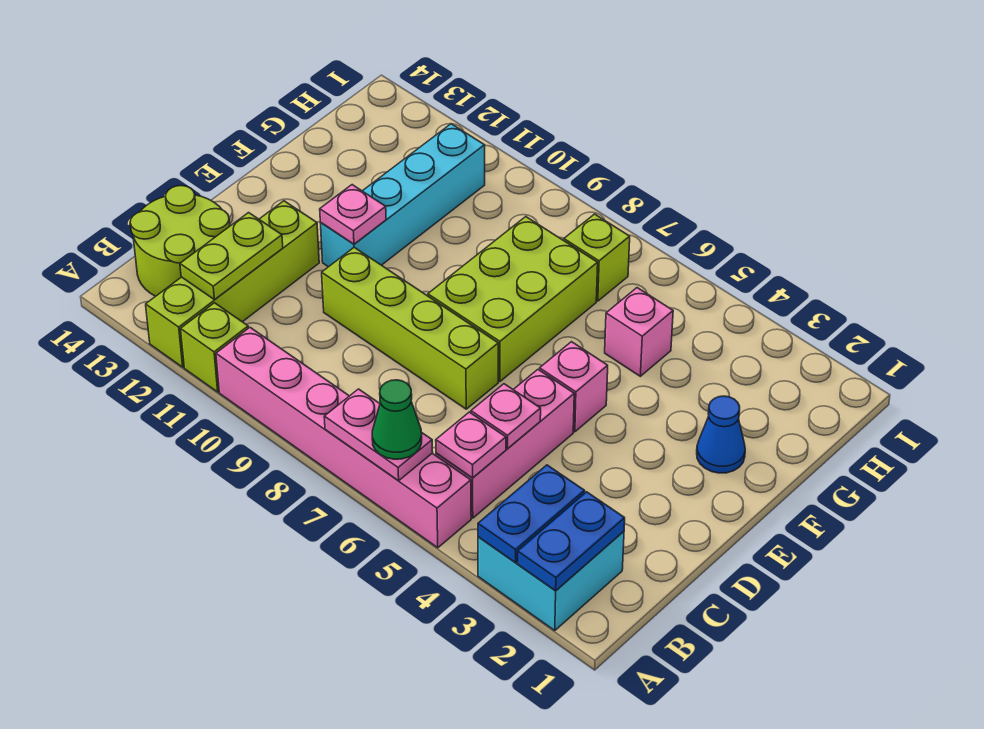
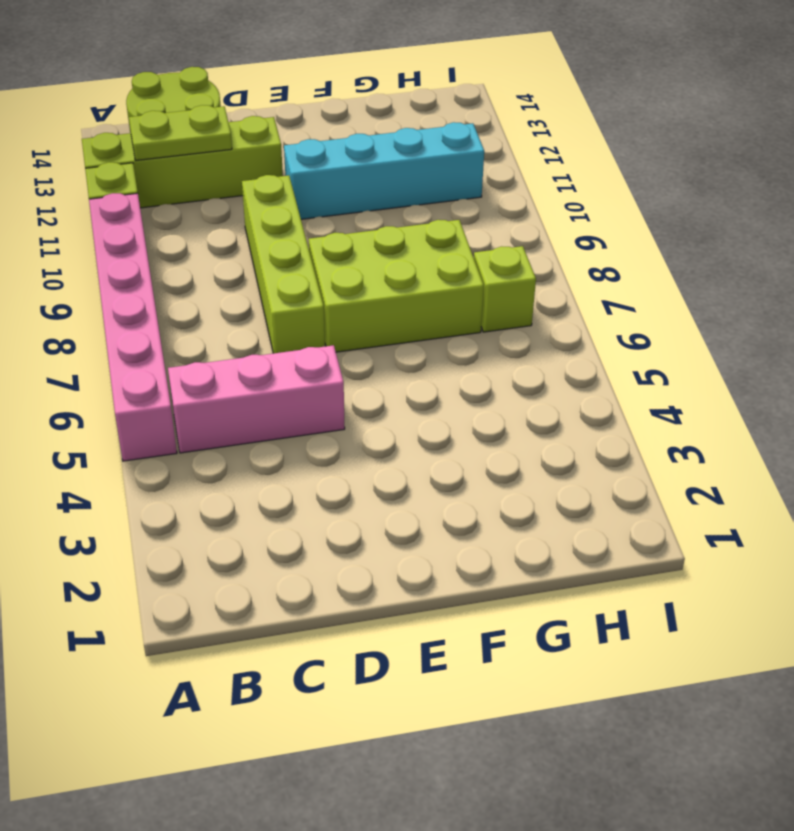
none -> cyan brick A2:B3 level 1
none -> pink brick E5 level 1
none -> blue cone F2 level 1

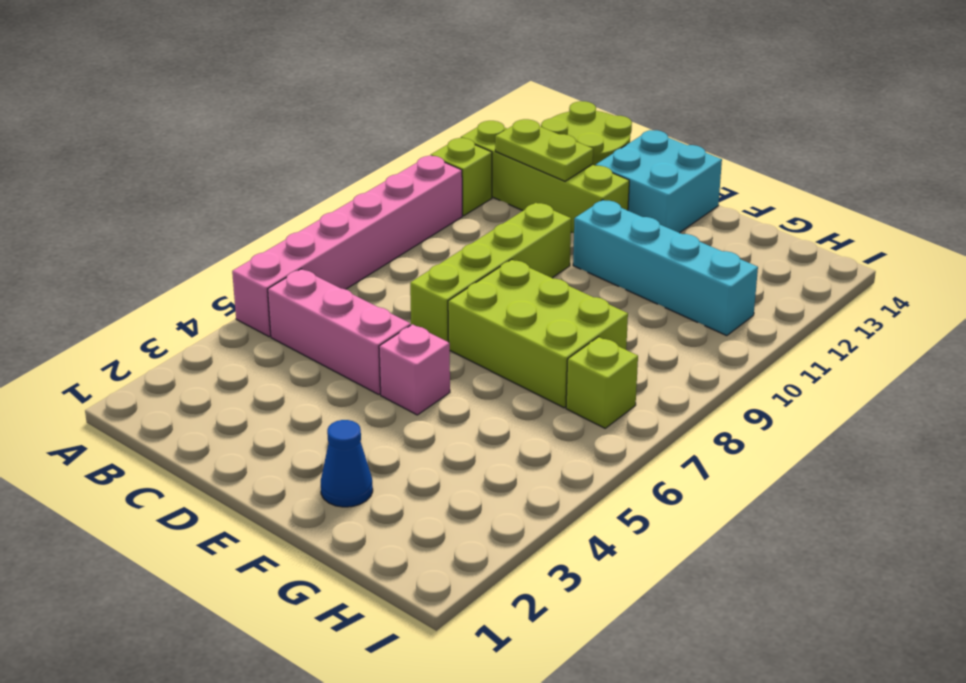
cyan brick D13:E14 level 1 -> cyan brick A2:B3 level 1
none -> pink brick G5 level 1
none -> blue plate A2:B2 level 2
none -> blue plate A3:B3 level 2

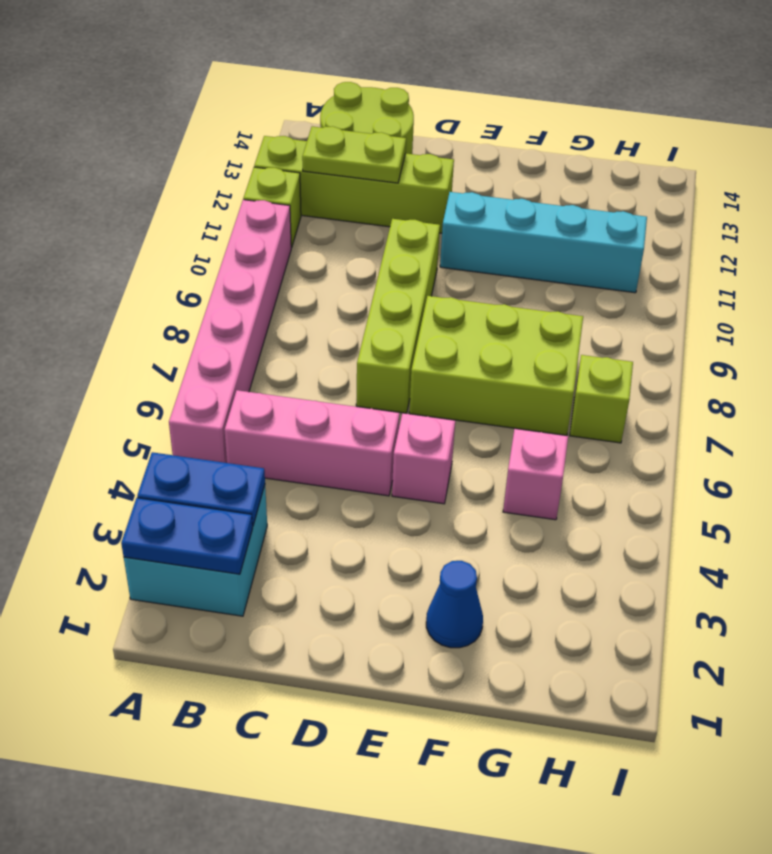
none -> pink plate A6:A7 level 2
none -> pink plate B5 level 2
none -> pink plate C5 level 2

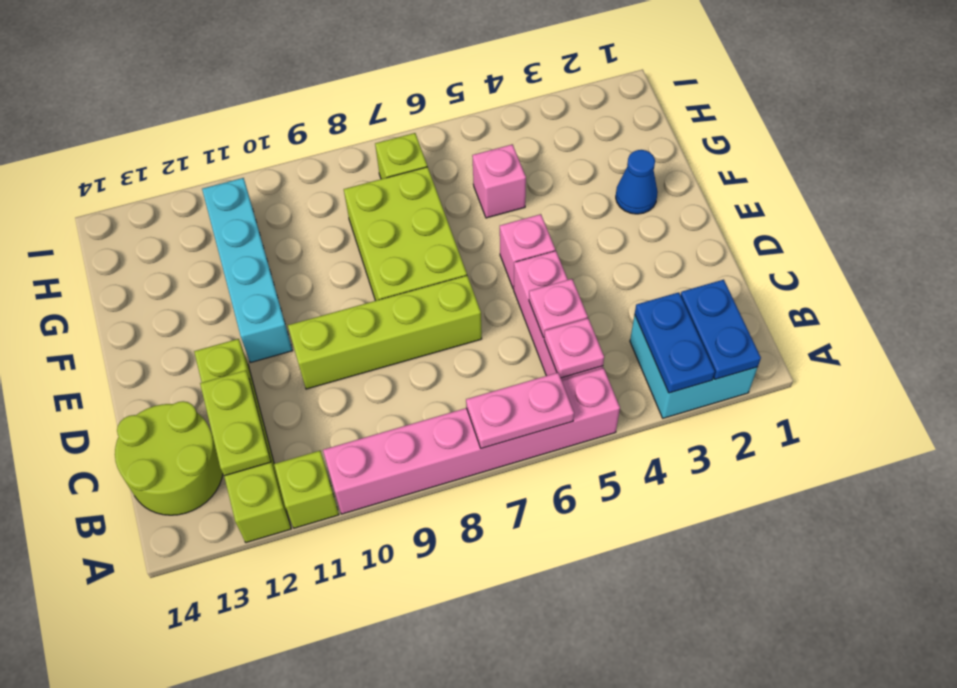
none -> pink plate E11 level 2
none -> green cone A6 level 3

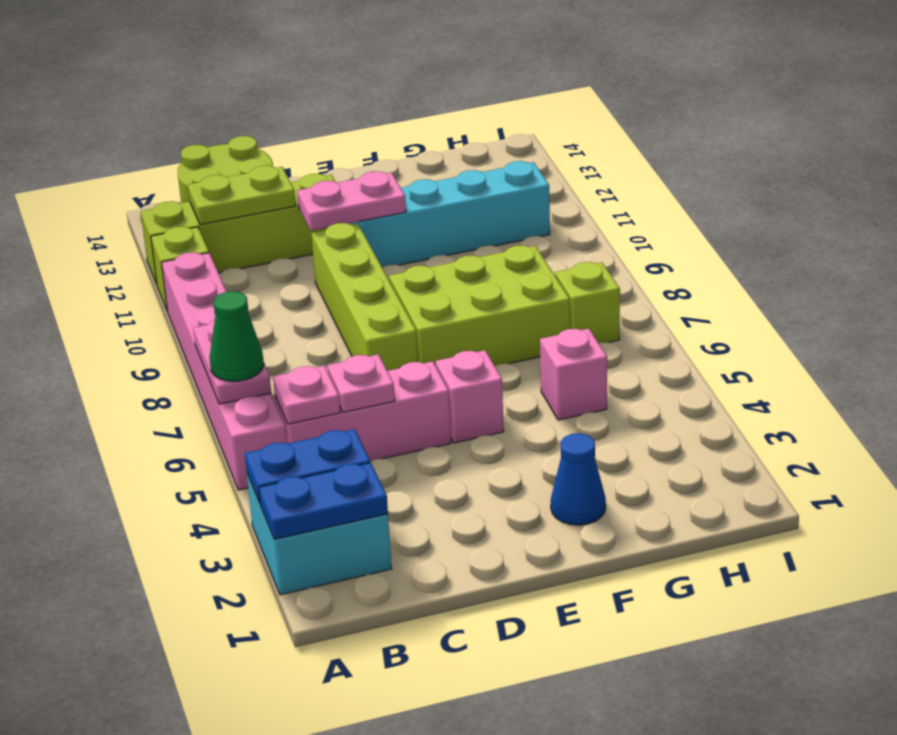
pink plate D11:E11 level 2 -> pink plate E11 level 2

